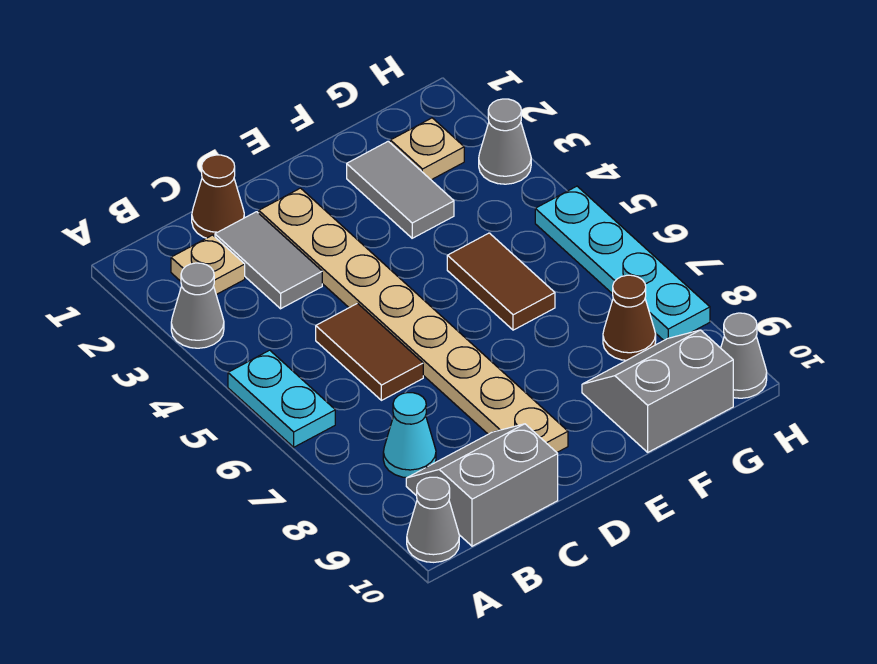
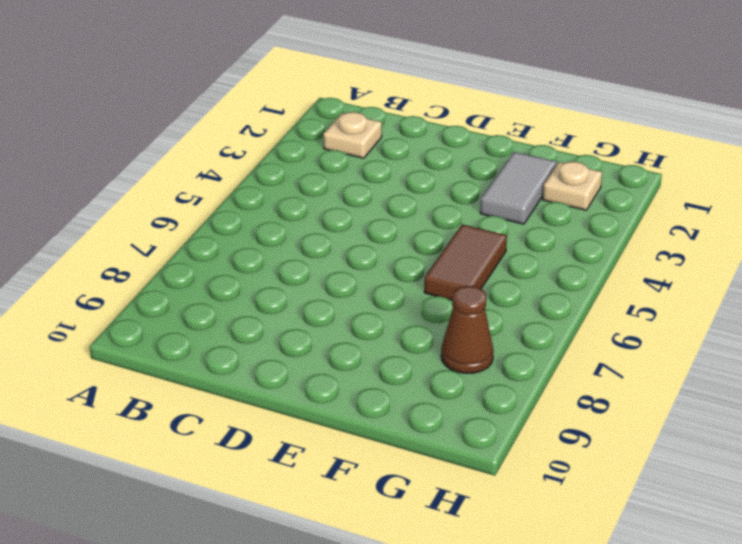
none -> grey cone A3 level 1
none -> cyan plate A5:A6 level 1
none -> grey cone A10 level 1

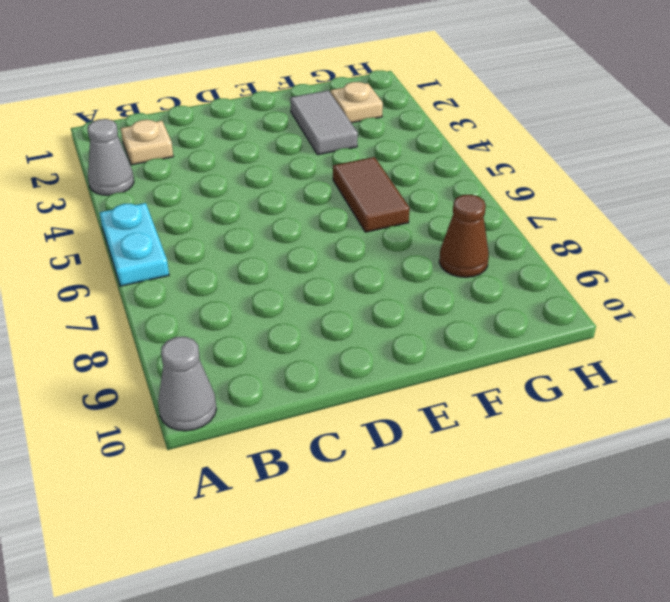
none -> cyan cone B8 level 1
none -> grey slope B9:C10 level 1 top 10
none -> brown cone C1 level 1

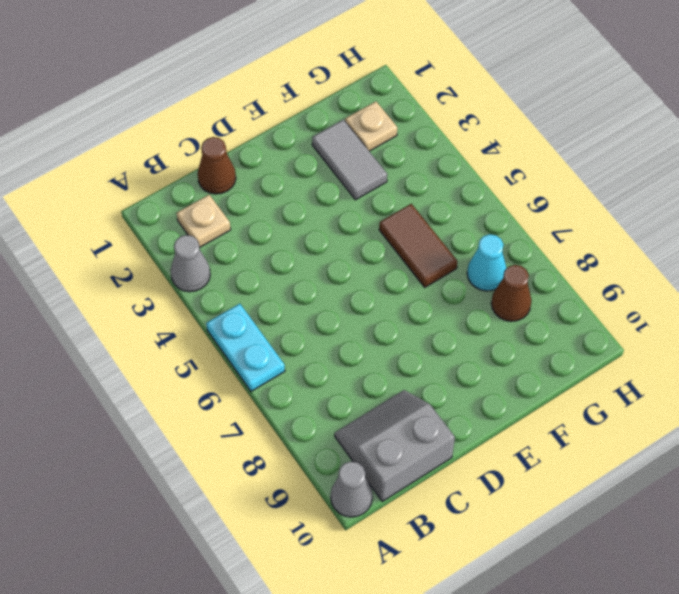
cyan cone G7 level 1 -> cyan cone B8 level 1
none -> grey tile C2:C3 level 1
none -> brown tile C5:C6 level 1
none -> tan plate D2:D9 level 1

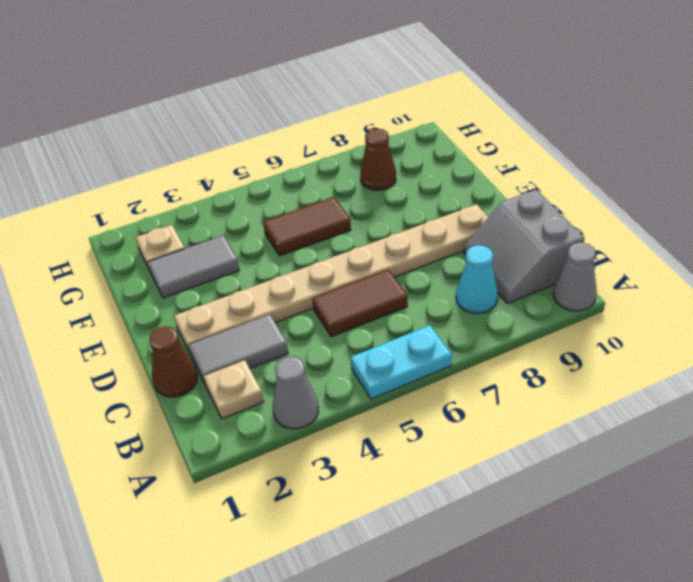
none -> grey slope F9:G10 level 1 top 10
none -> grey cone H3 level 1
none -> cyan plate H5:H8 level 1

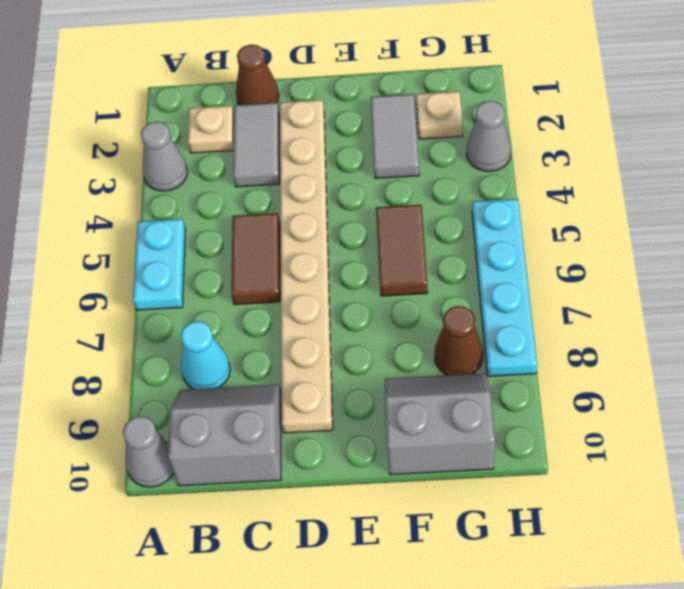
none -> grey cone H10 level 1

